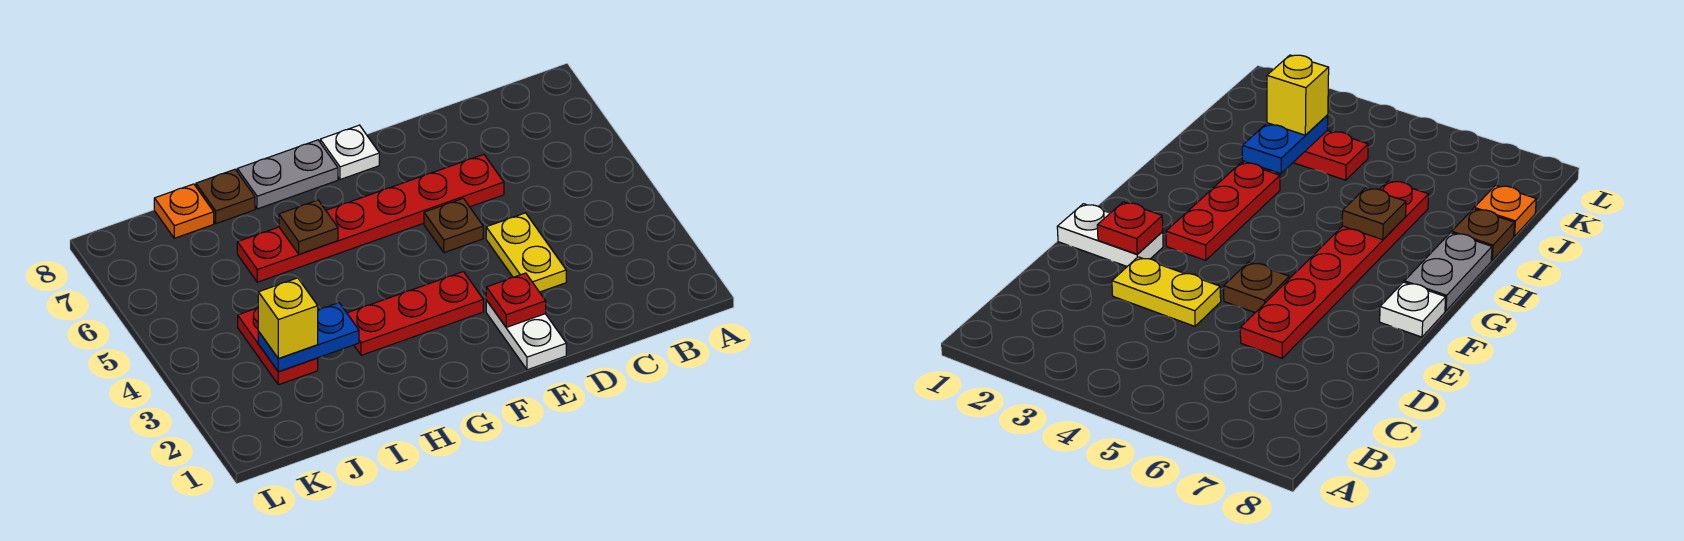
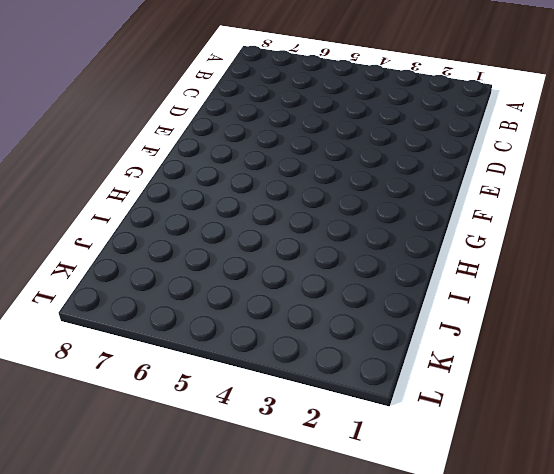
none -> yellow plate D3:D4 level 1
none -> red plate D6:I6 level 1
none -> white plate E1:E2 level 1

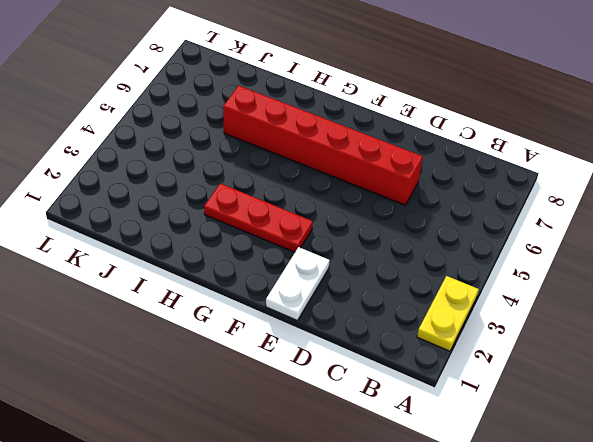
yellow plate A2:A3 level 1 -> yellow plate D3:D4 level 1
red brick D6:I6 level 1 -> red plate D6:I6 level 1
none -> brown plate E5 level 1
none -> white plate F8 level 1
none -> grey plate G8:H8 level 1

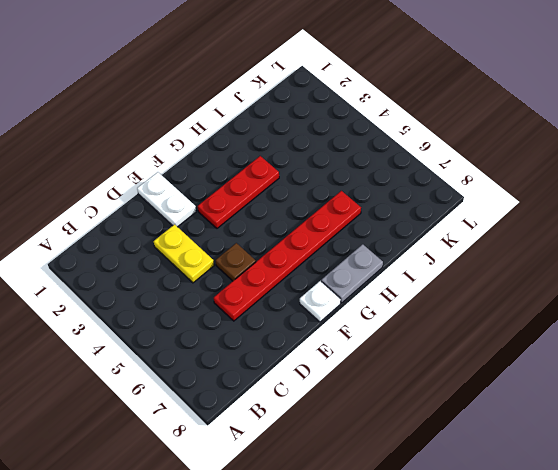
none -> brown plate I8 level 1
none -> red plate J3:J4 level 1
none -> orange plate J8 level 1

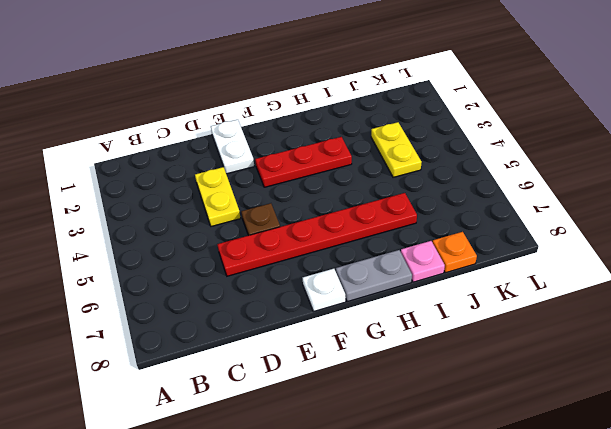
pink plate I8 level 1 -> brown plate I8 level 1
yellow plate J3:J4 level 1 -> red plate J3:J4 level 1
none -> red plate E2 level 2
none -> brown plate H6 level 2
none -> blue plate I3:J3 level 2

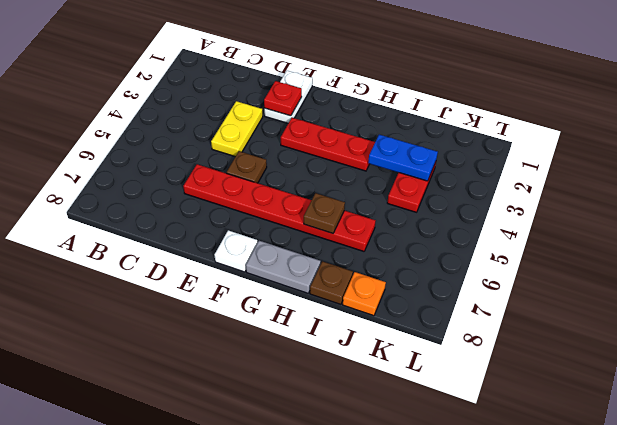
none -> yellow brick J3 level 3

